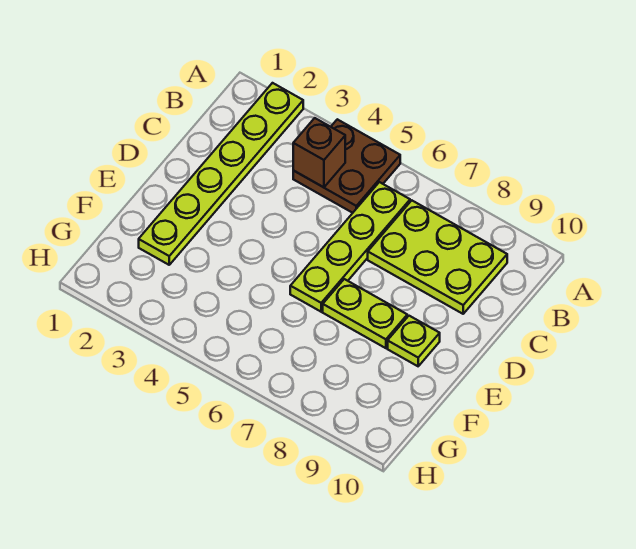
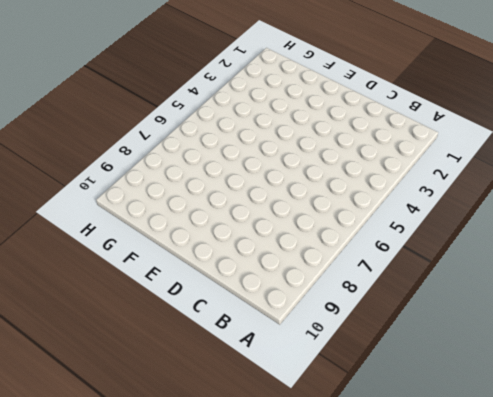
none -> lime plate A2:F2 level 1
none -> brown plate A4:B5 level 1

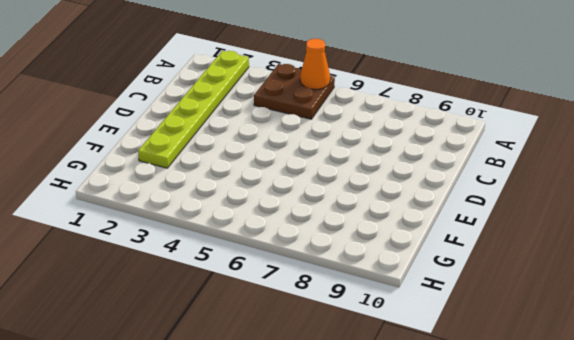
orange cone A5 level 2 -> none
none -> lime plate B6:E6 level 1
none -> lime plate B7:C9 level 1

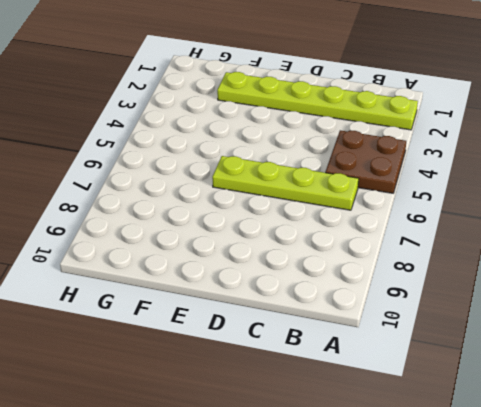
none -> lime plate B7:C9 level 1
none -> lime plate E7:E8 level 1

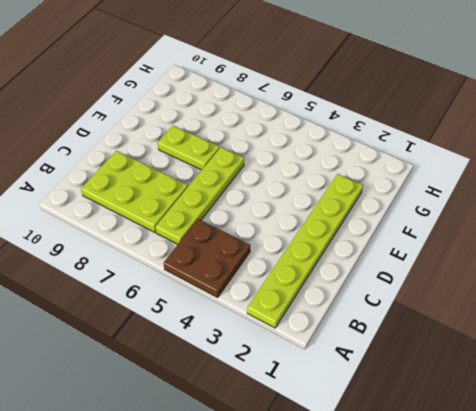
none -> lime plate E9 level 1
none -> brown brick B4 level 2

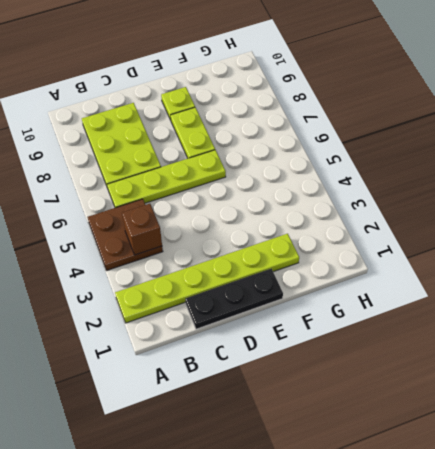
black plate C1:E1 level 1 -> none

